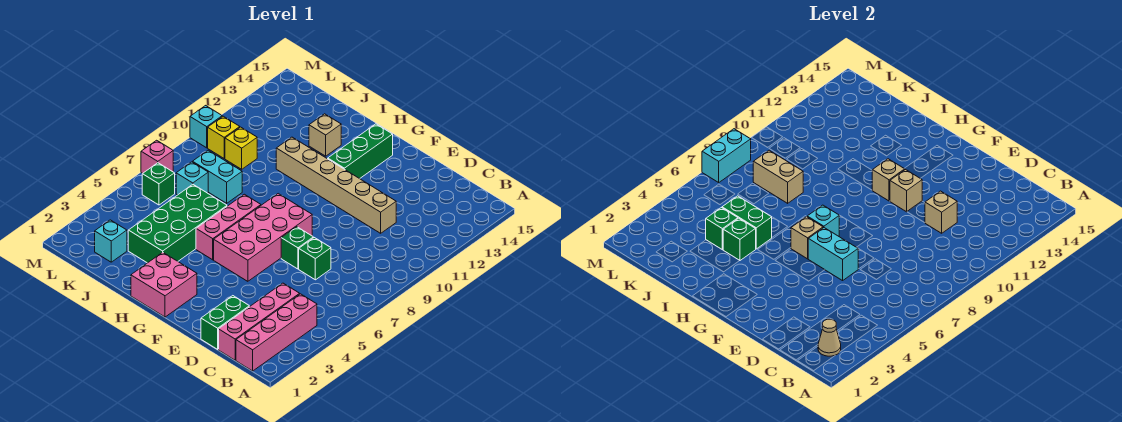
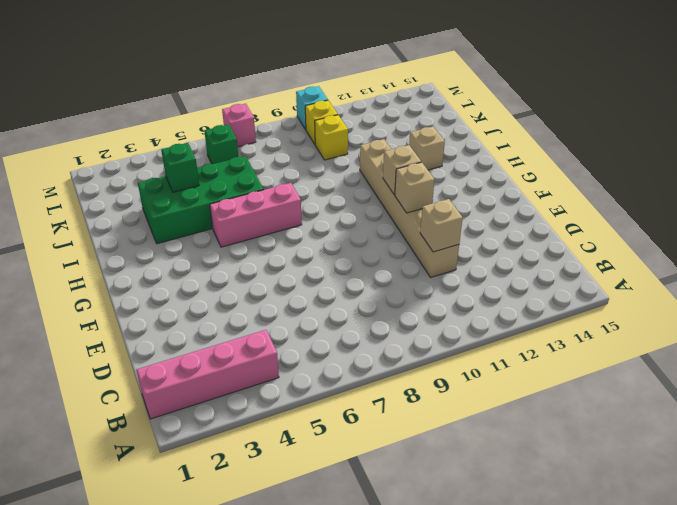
none -> pink brick C1:C4 level 1
none -> green brick D1:D2 level 1
none -> green brick D7 level 1
none -> green brick E7 level 1

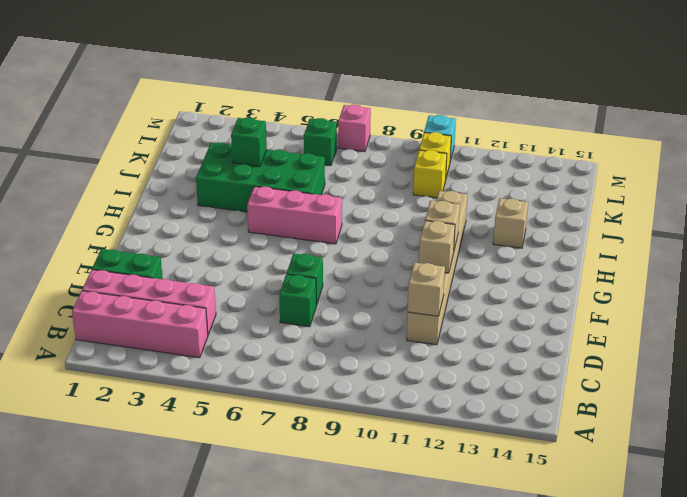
none -> pink brick F5:G8 level 1
none -> pink brick G1:H2 level 1
none -> green brick G12:G14 level 1
none -> cyan brick J8:K8 level 1

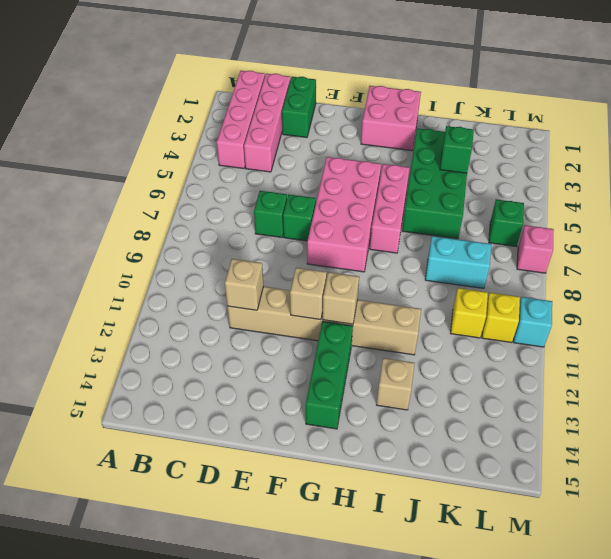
none -> cyan brick K2 level 1
none -> cyan brick K7 level 1
none -> tan cone B2 level 2
none -> cyan brick E6:F6 level 2

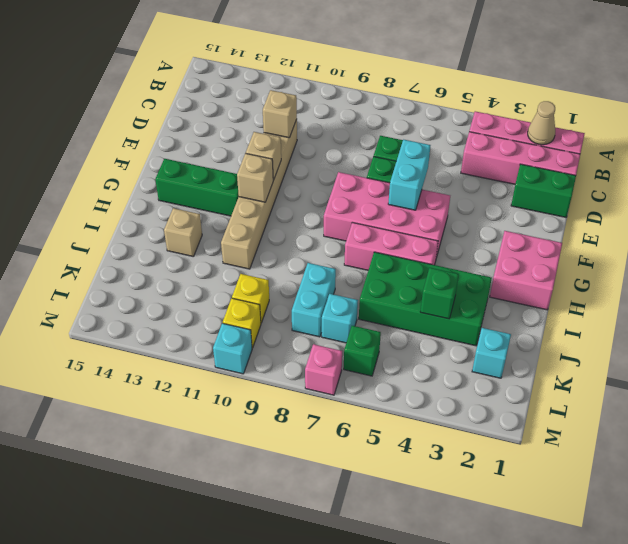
none -> tan brick G6 level 2
none -> cyan brick G7 level 2
none -> green brick I4 level 2
none -> green brick I5:J5 level 2

